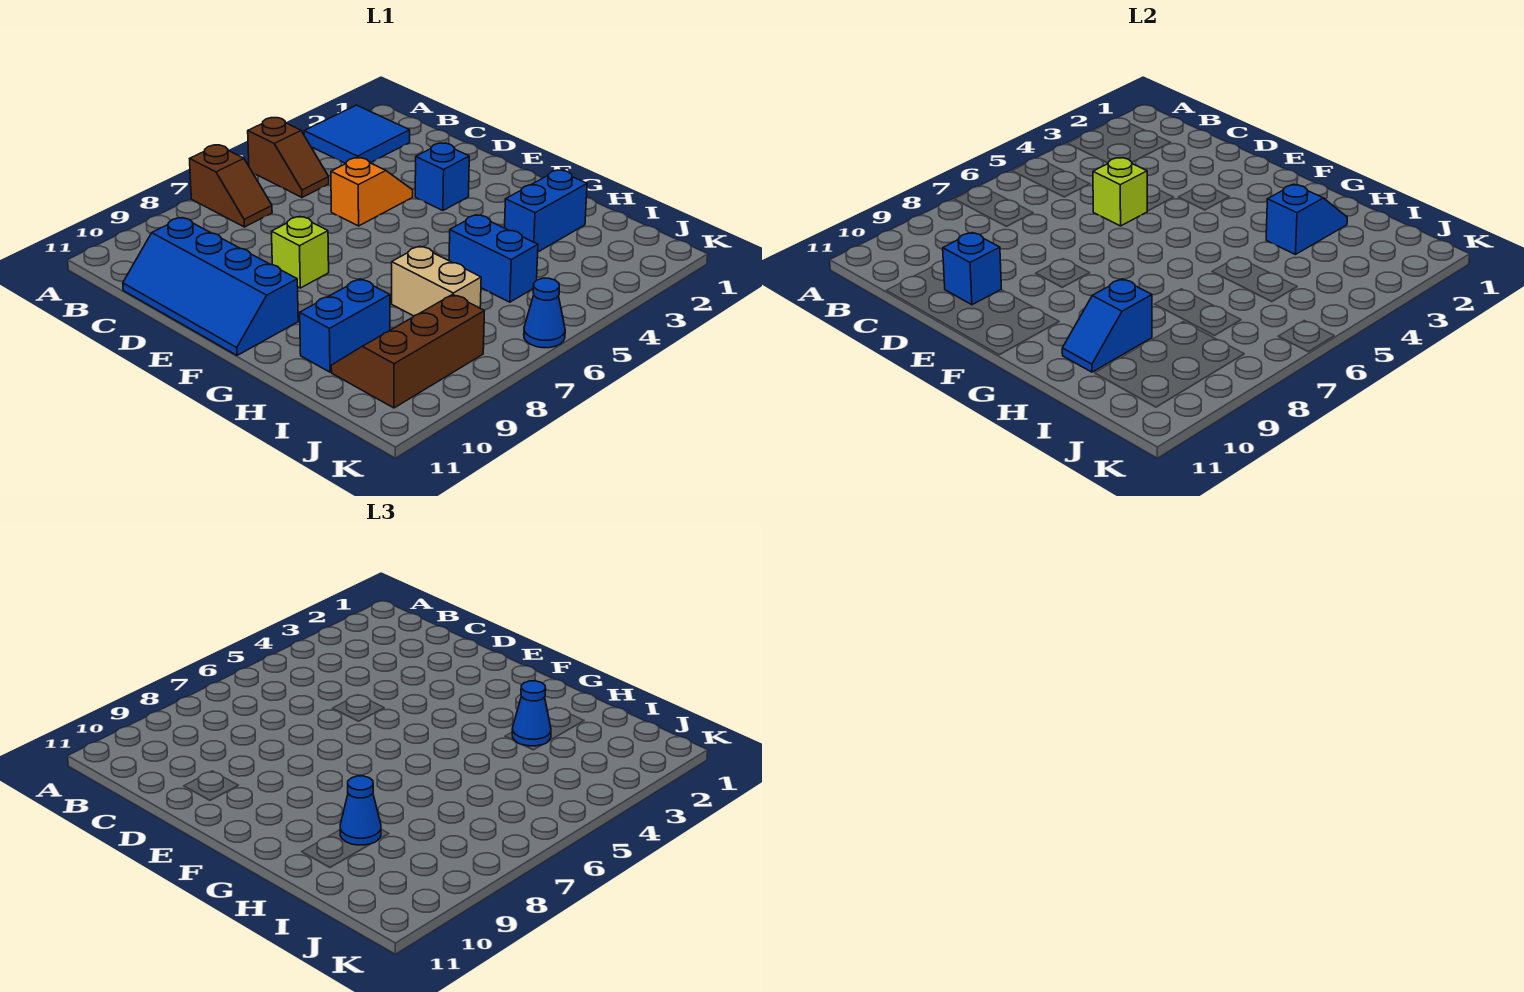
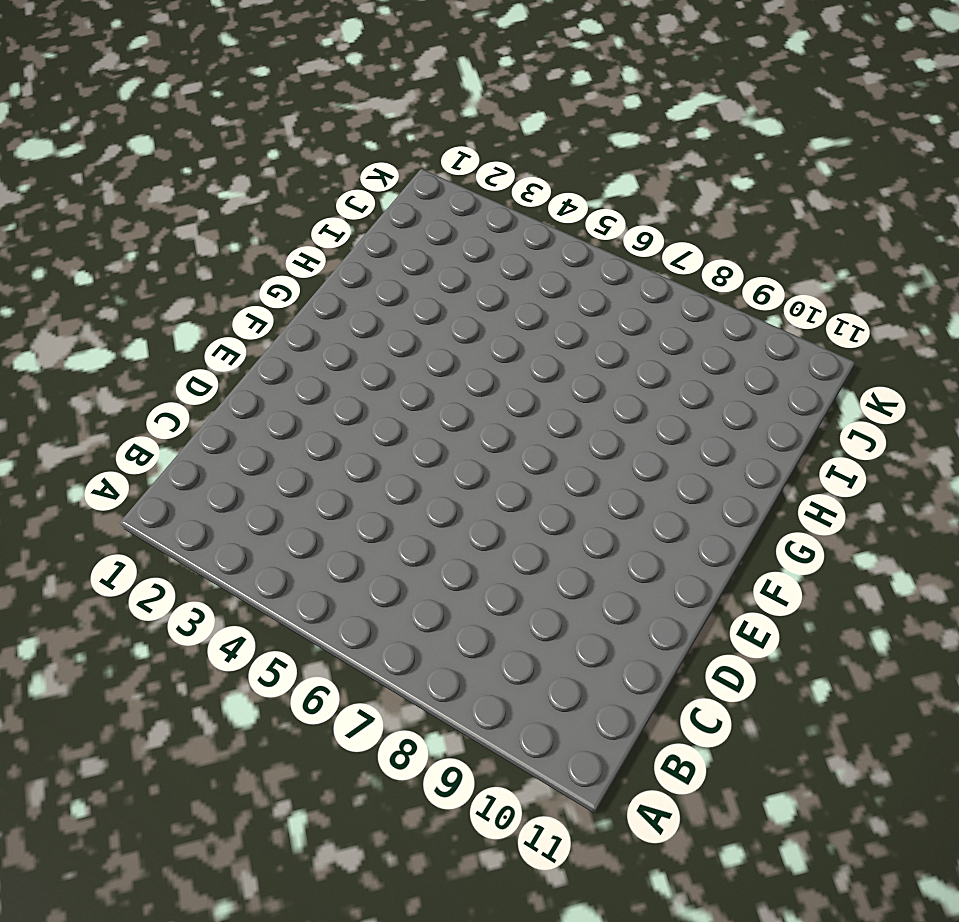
none -> blue tile A2:B3 level 1
none -> brown slope A5:B5 level 1 top A
none -> brown slope A7:B7 level 1 top A

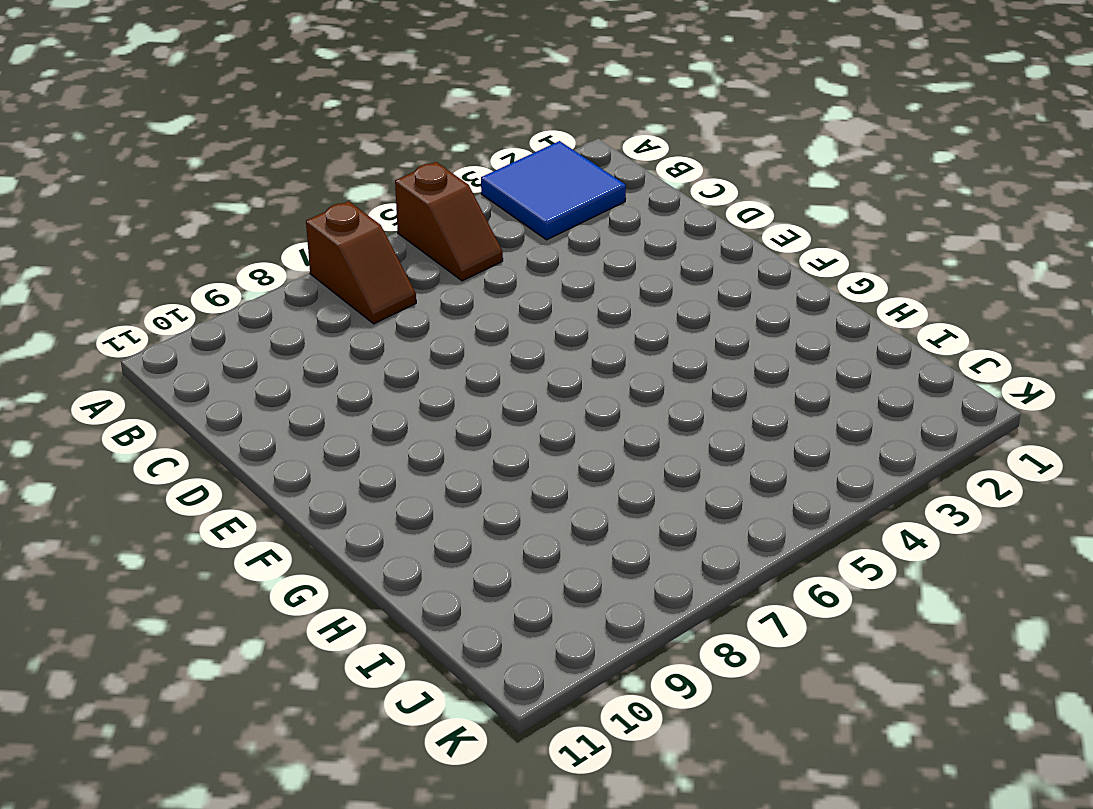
none -> blue slope C10:F11 level 1 top 10
none -> orange slope D4:D5 level 1 top 5
none -> blue brick E3 level 1

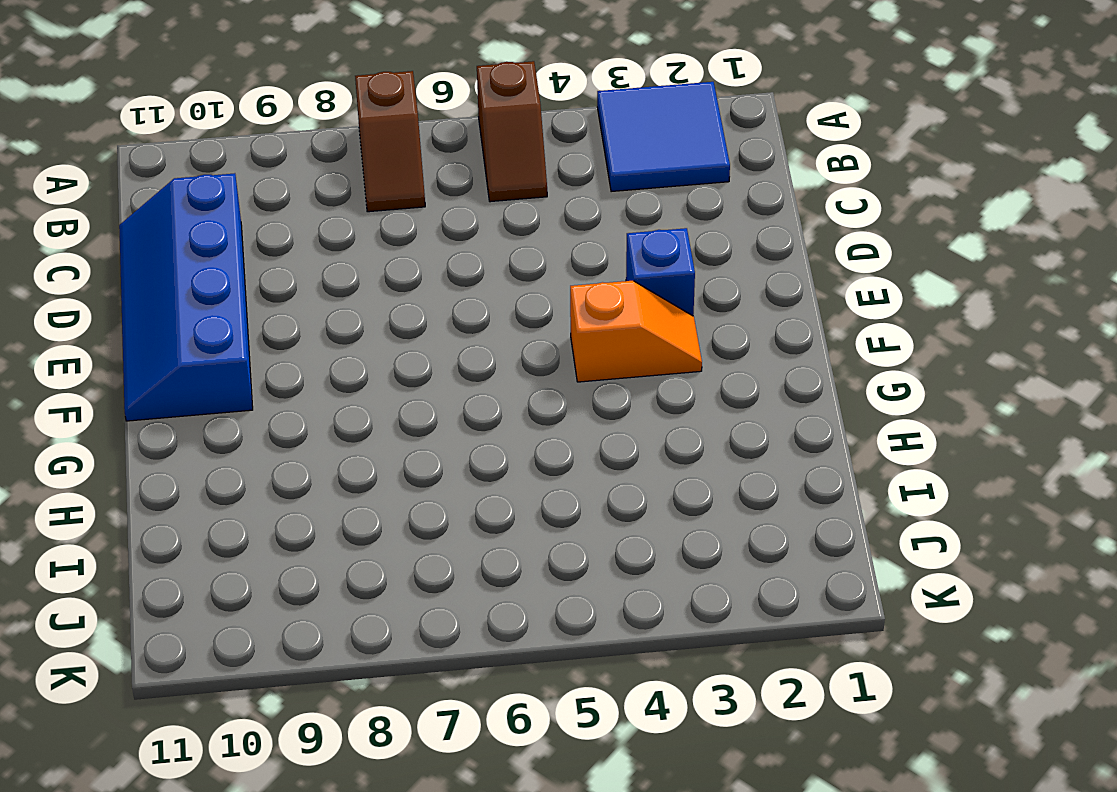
orange slope F3:F4 level 1 top 4 -> orange slope D4:D5 level 1 top 5
none -> lime brick E8 level 1
none -> blue brick H2:H3 level 1
none -> blue brick H5:I5 level 1

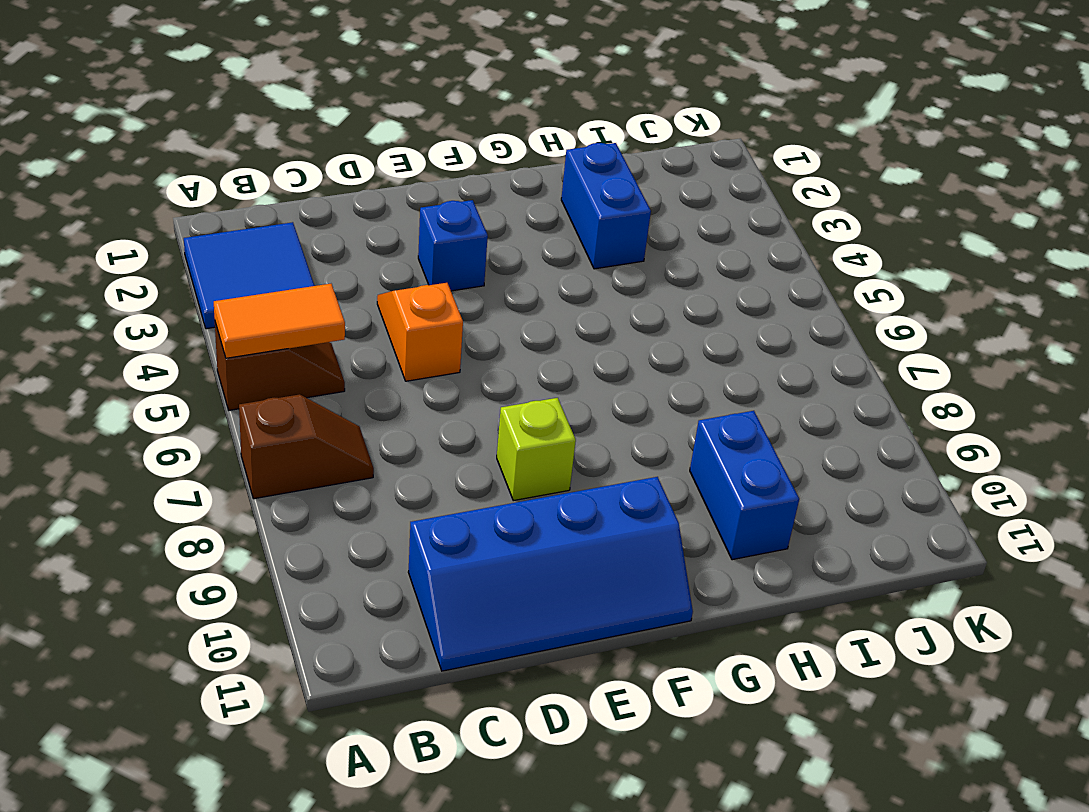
orange tile A5:B5 level 2 -> none
none -> blue brick H5:I5 level 1
none -> tan brick H7:I7 level 1
none -> brown slope I8:J10 level 1 top J

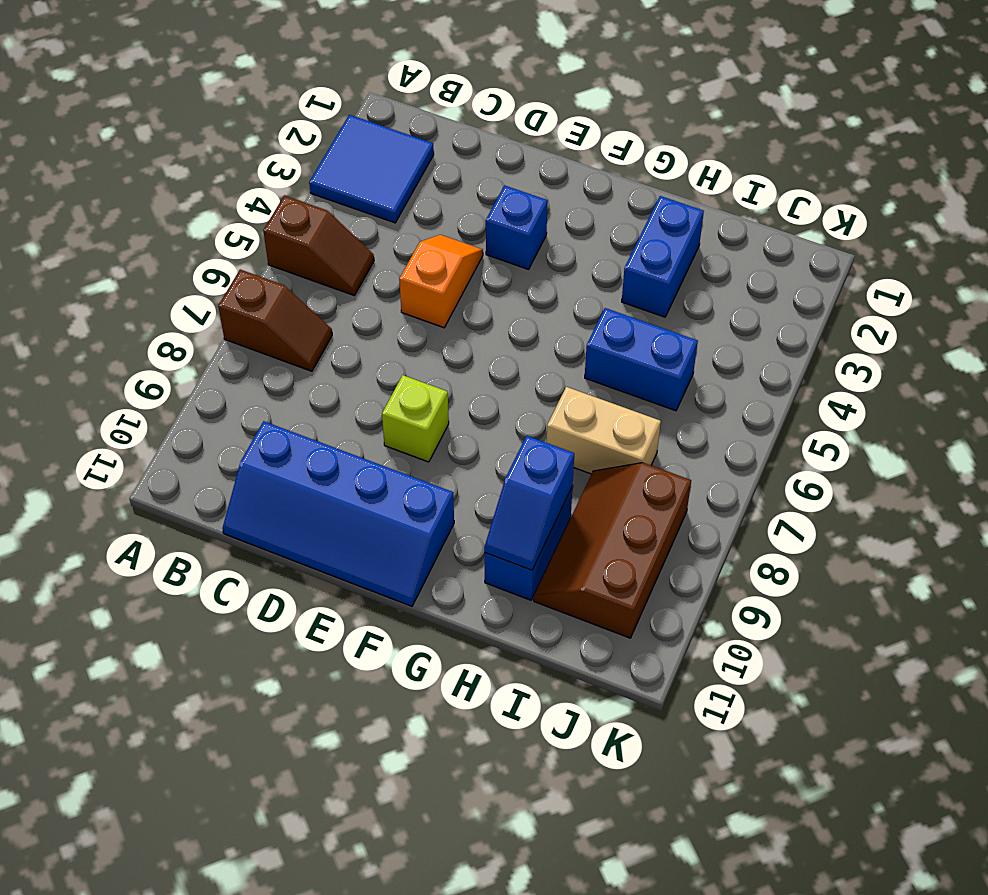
none -> blue cone K6 level 1
none -> lime brick D5 level 2
none -> blue brick D10 level 2

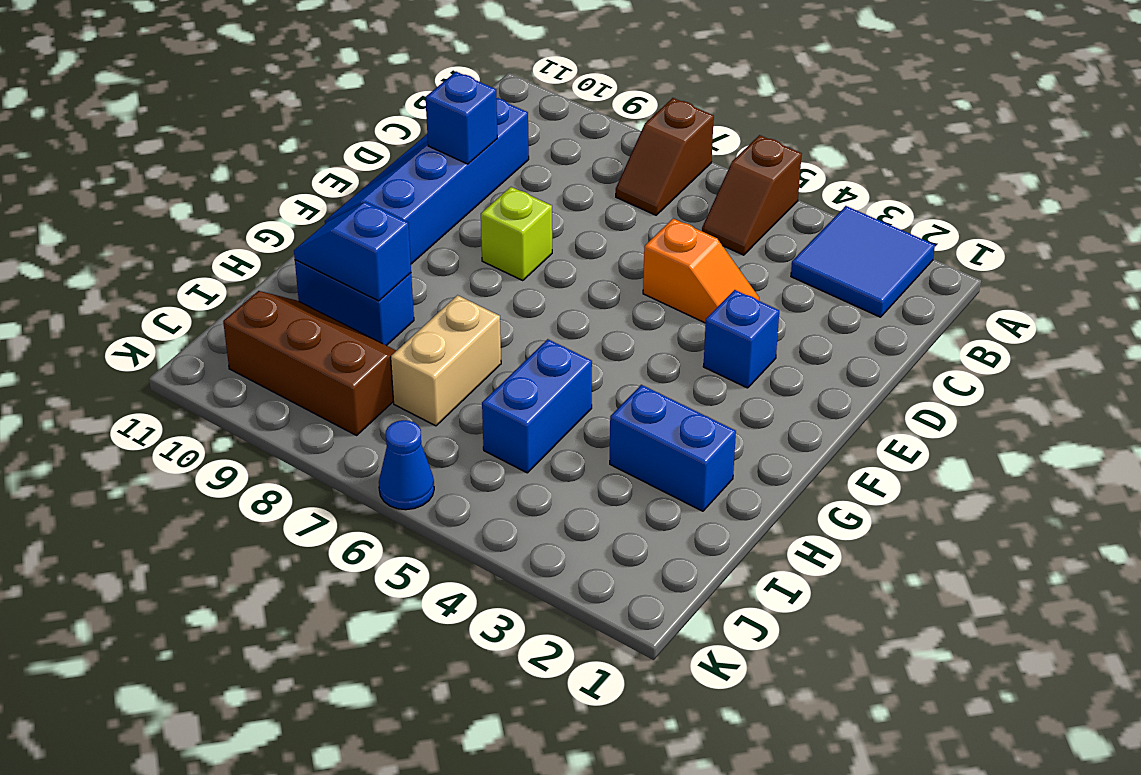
none -> lime brick D5 level 2
none -> blue slope H2:H3 level 2 top 3
none -> blue cone H3 level 3

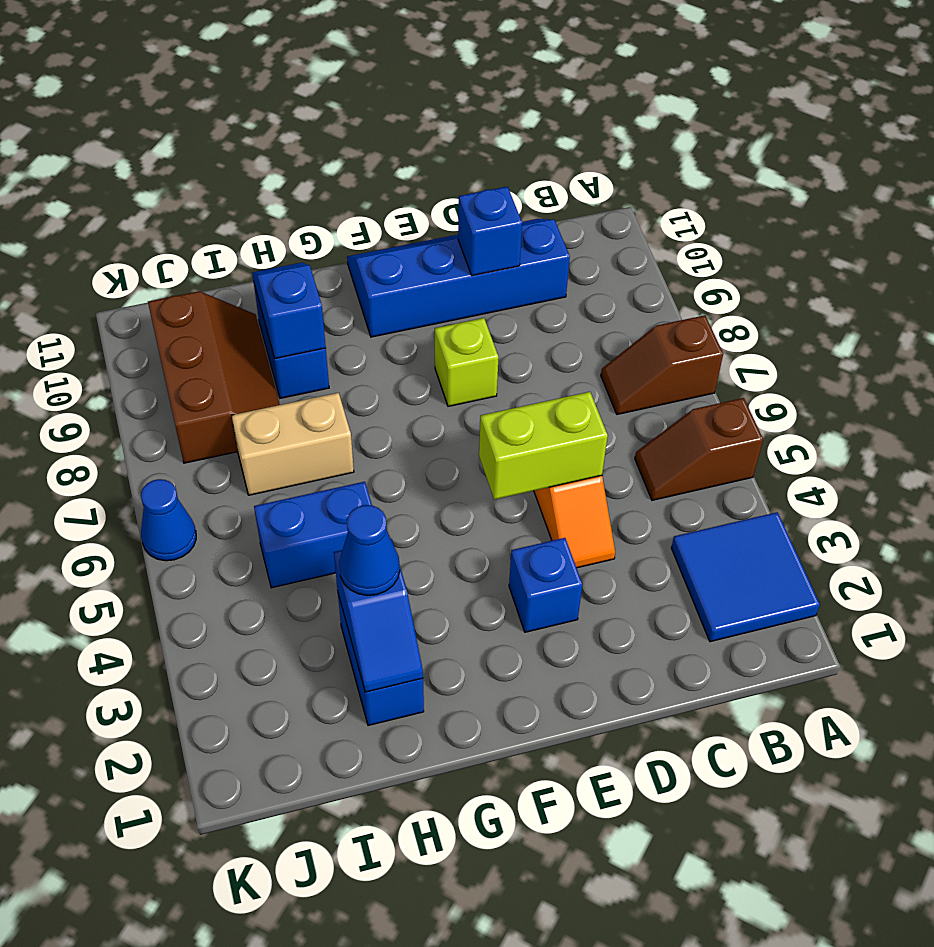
lime brick D5:E5 level 2 -> lime brick D5 level 2
none -> blue cone H9 level 3

